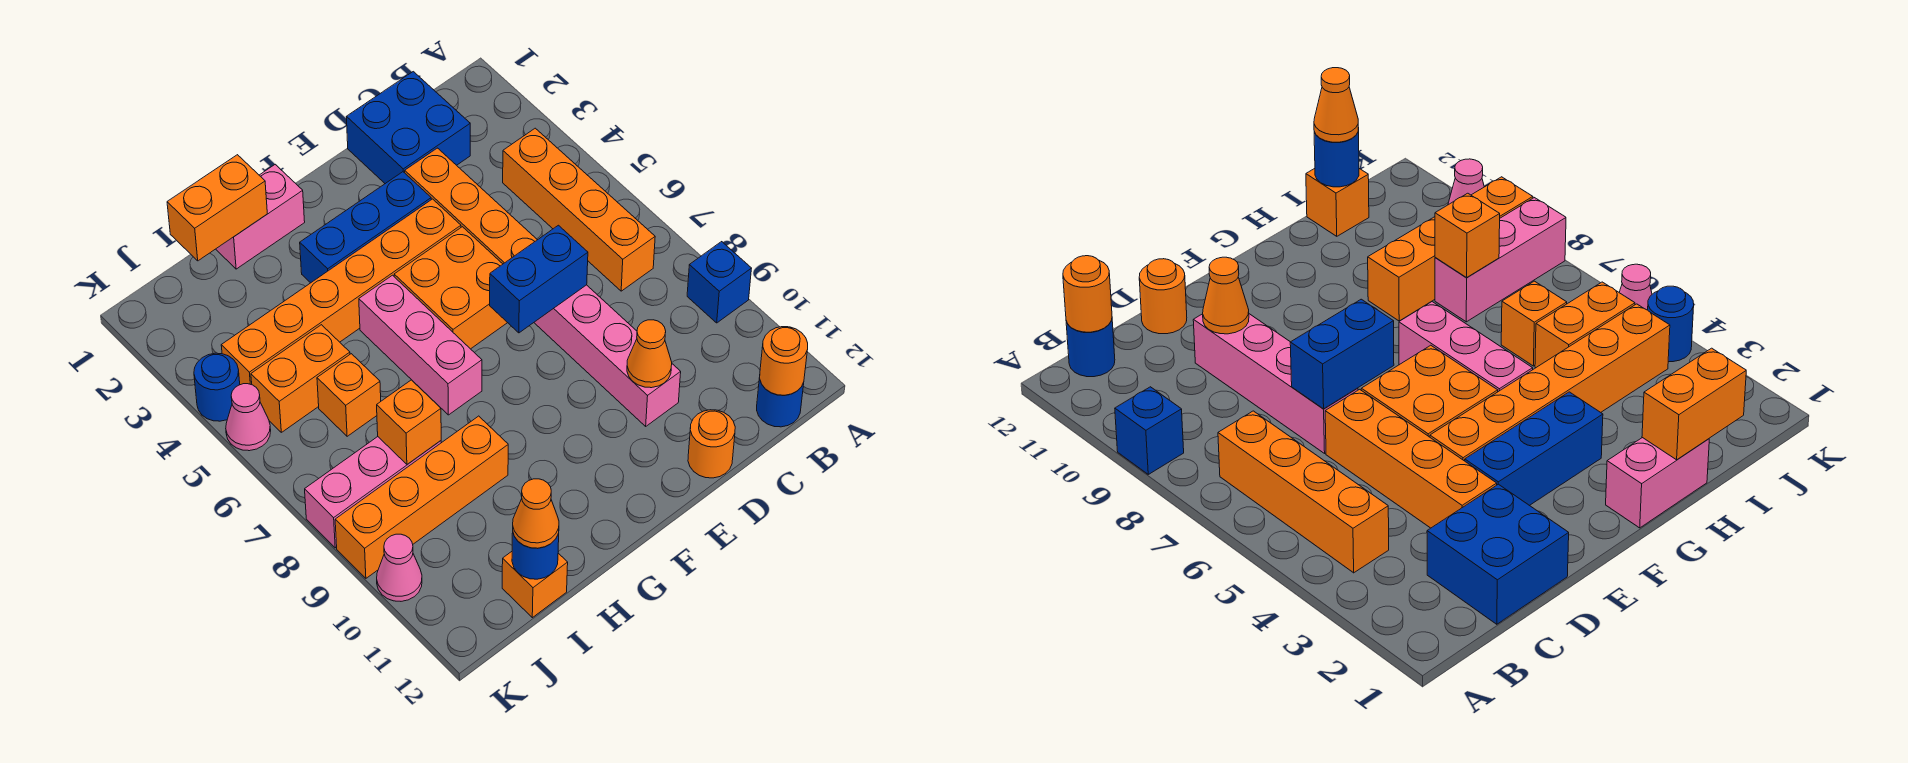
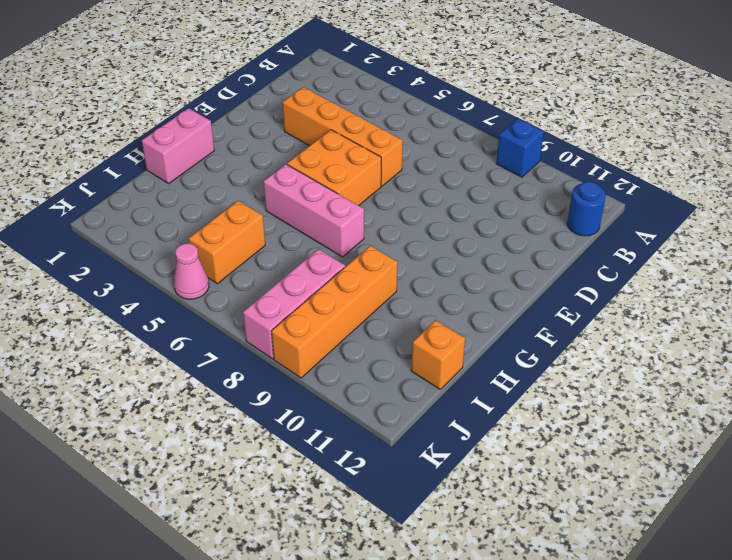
none -> orange brick B4:B7 level 1
none -> blue brick C1:D2 level 1
none -> pink brick D7:D10 level 1

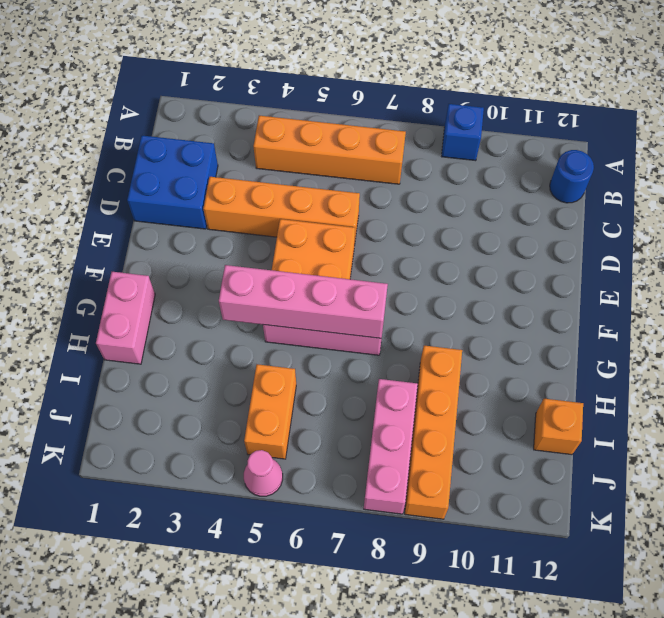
pink brick G4:G7 level 2 -> pink brick D7:D10 level 1
none -> orange round brick D12 level 1
none -> blue brick E3:G3 level 1
none -> orange brick E4:J4 level 1

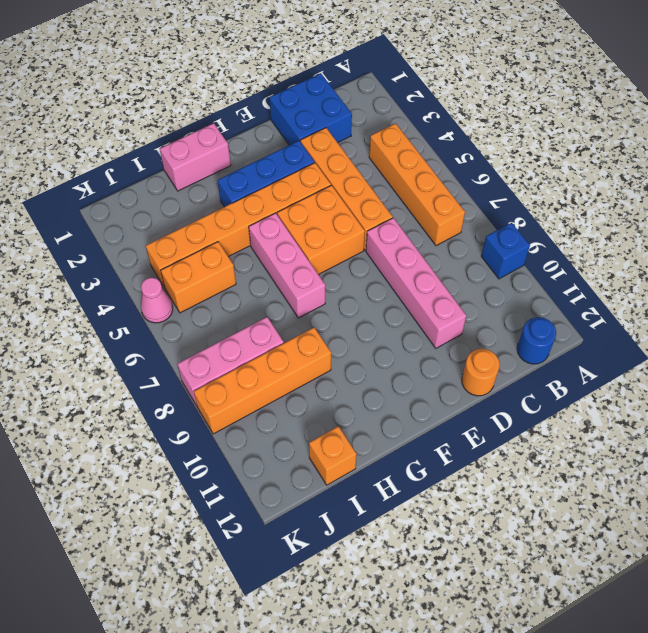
none -> orange brick I6 level 1
none -> blue round brick K4 level 1
none -> pink cone K10 level 1

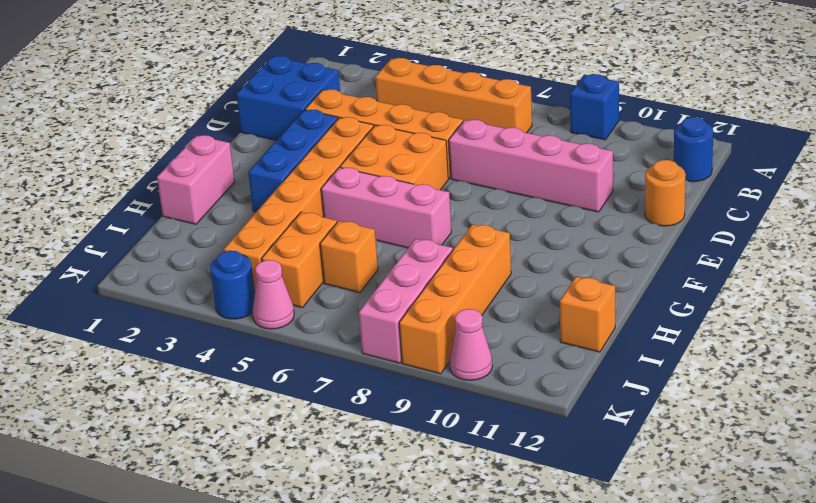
none -> orange round brick B12 level 2
none -> blue brick D7:E7 level 2
none -> orange cone D10 level 2

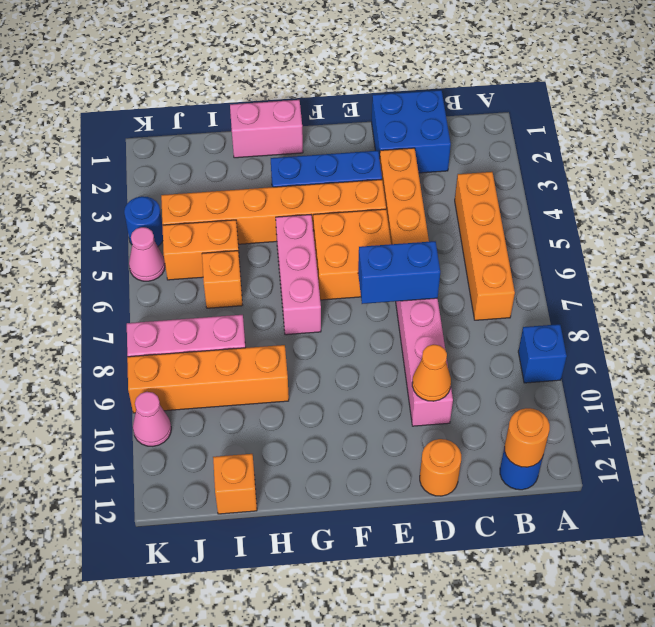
none -> orange brick H1:I1 level 2
none -> orange brick I8 level 2
none -> blue round brick I12 level 2

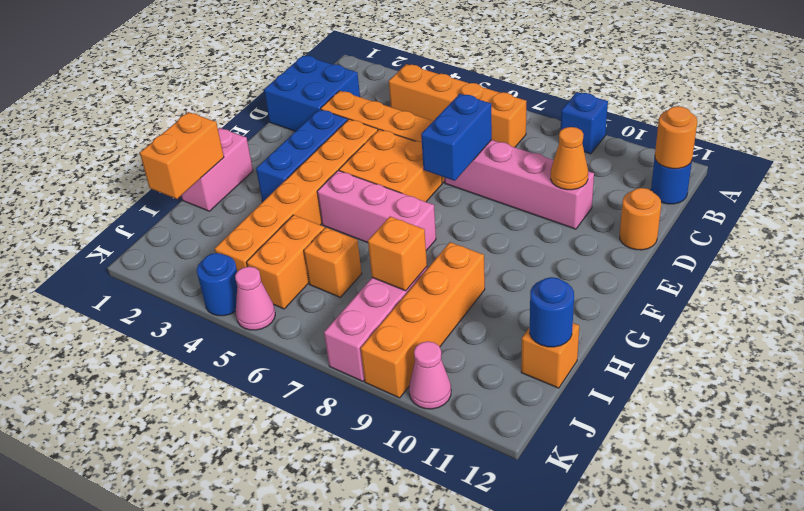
none -> orange cone I12 level 3

